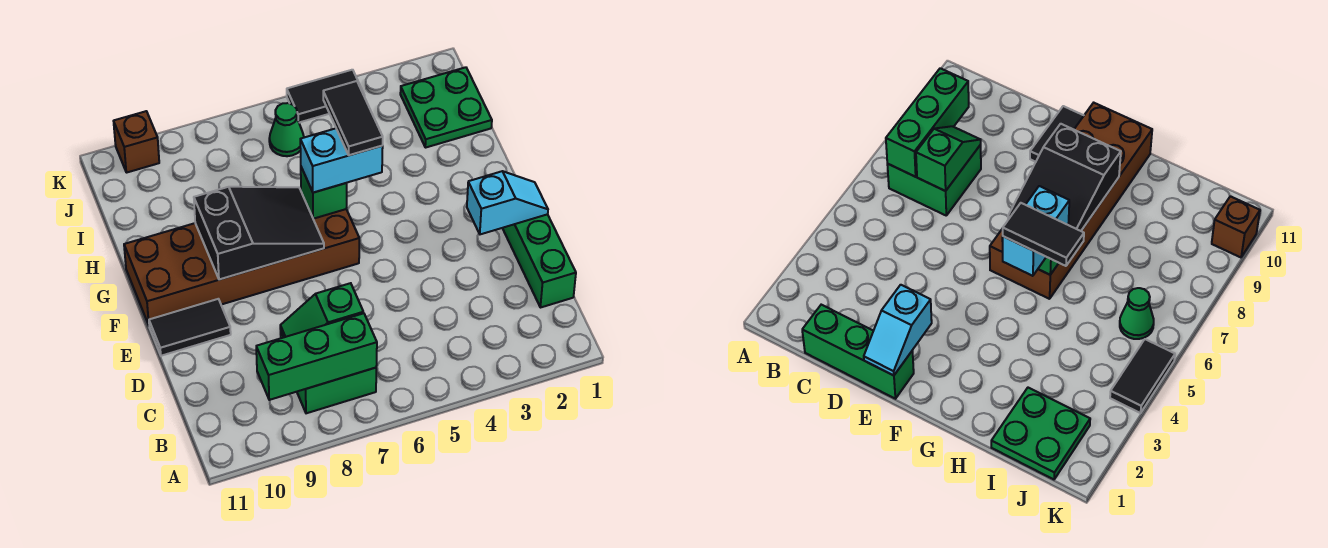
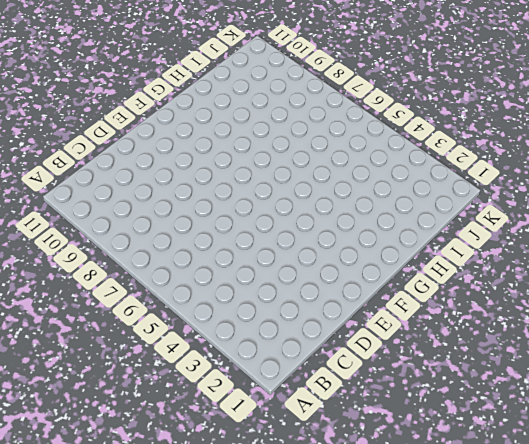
none -> green brick B7:C8 level 1
none -> green brick C1:E1 level 1
none -> black tile E10:E11 level 1

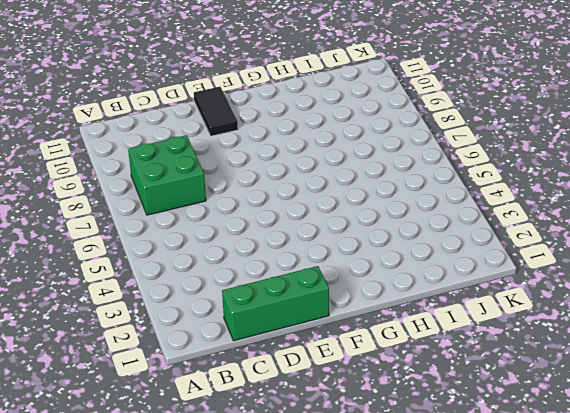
none -> brown brick F6:G11 level 1
none -> green plate I1:J2 level 1
none -> green cone J6 level 1

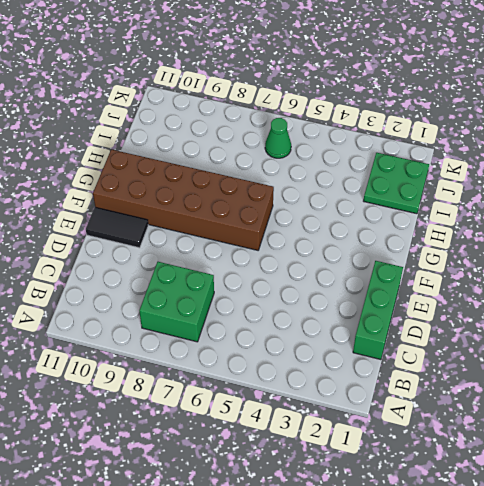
none -> black tile K4:K5 level 1
none -> brown brick K10 level 1
none -> green brick B7:B9 level 2

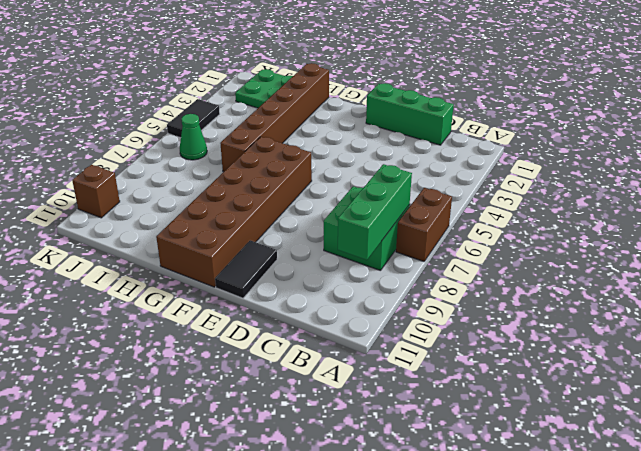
brown brick A6:A7 level 1 -> none
brown brick H1:H6 level 1 -> none
none -> green slope C7:C8 level 2 top 7
none -> cyan slope E1:E2 level 2 top 2
none -> black slope F7:G9 level 2 top 9

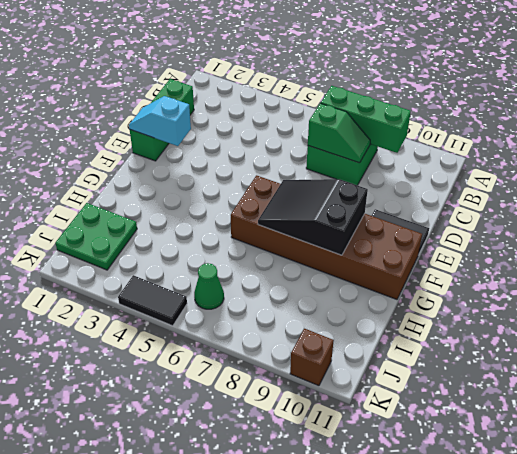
none -> green brick G6 level 2
none -> cyan brick G5:G6 level 3
none -> black tile G5:H5 level 4

